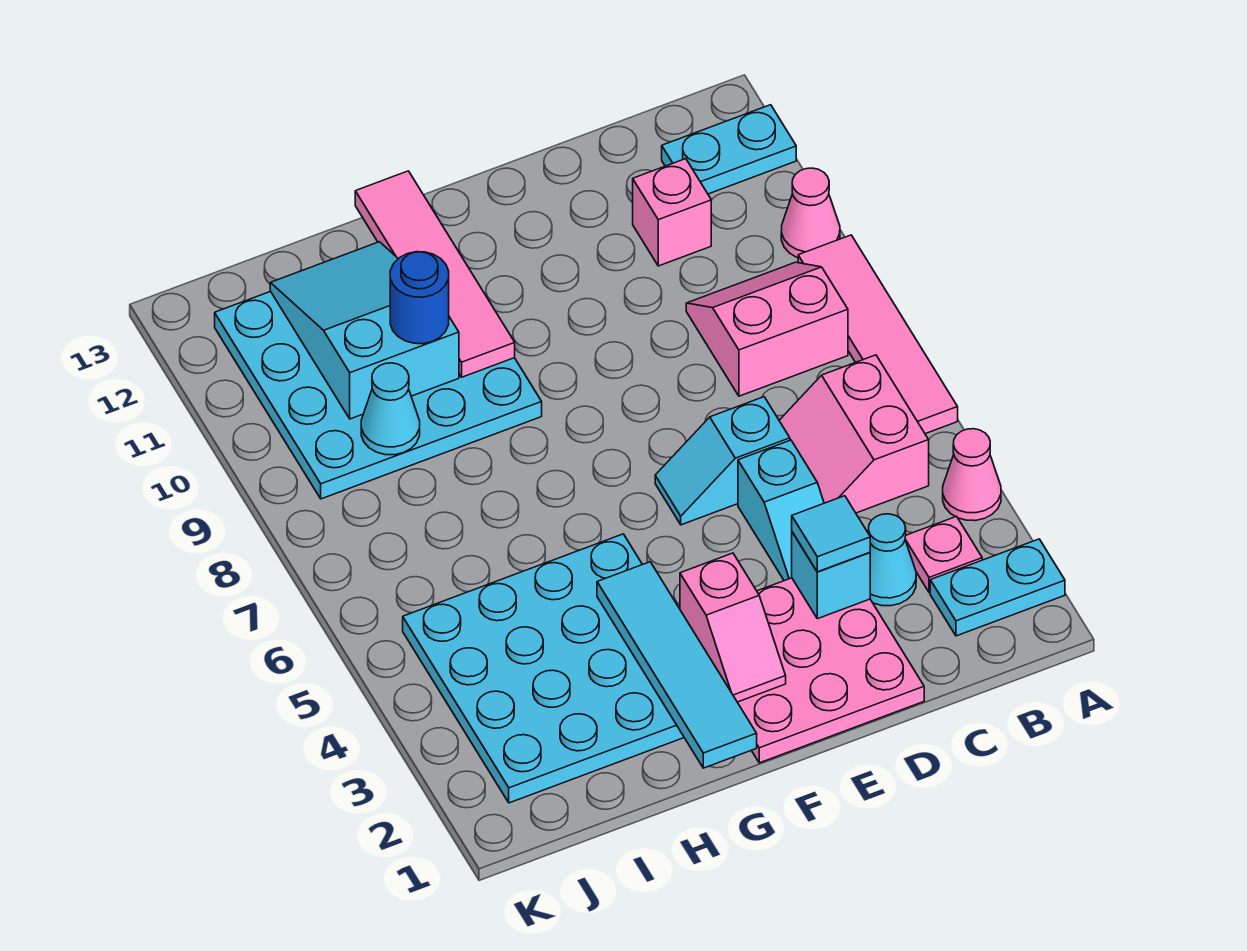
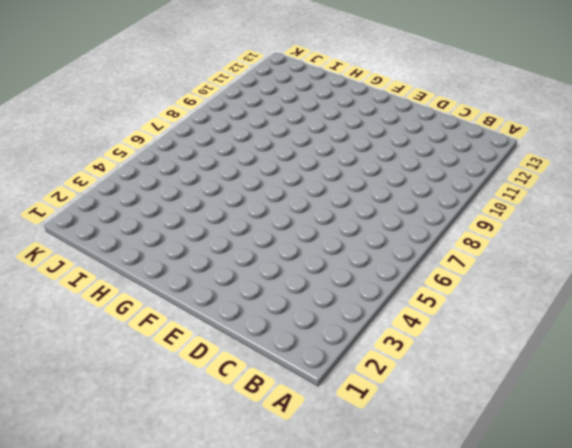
none -> cyan plate A2:B2 level 1
none -> pink cone A4 level 1
none -> pink tile A6:A9 level 1

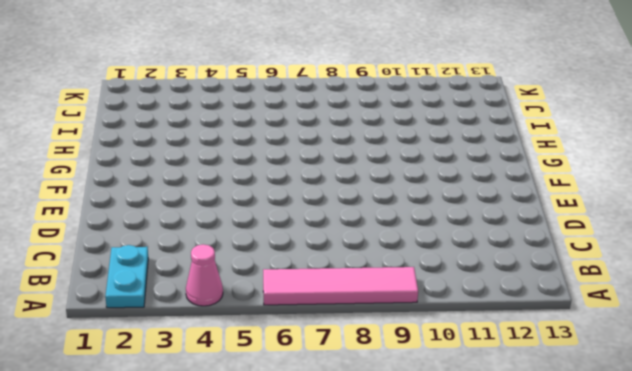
none -> pink cone A10 level 1
none -> cyan plate A12:B12 level 1
none -> pink plate B3 level 1

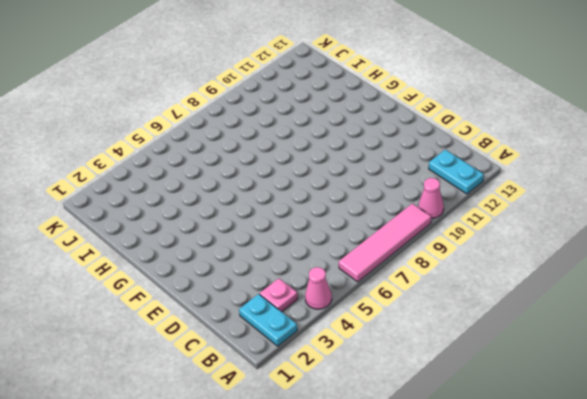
none -> pink slope B5:C6 level 1 top B
none -> pink slope B8:C9 level 1 top 8
none -> cyan cone C3 level 1

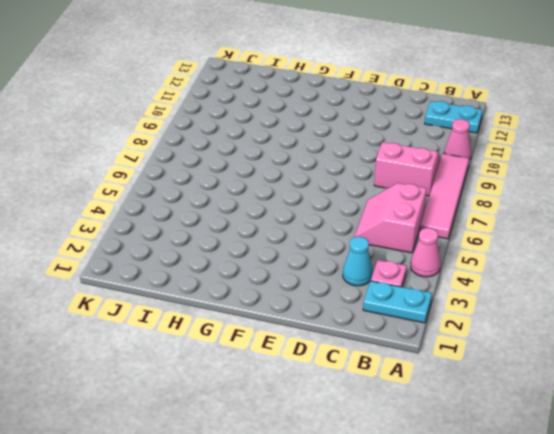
none -> pink brick C11 level 1
none -> pink plate D1:F3 level 1
none -> cyan slope D4:D5 level 1 top 5

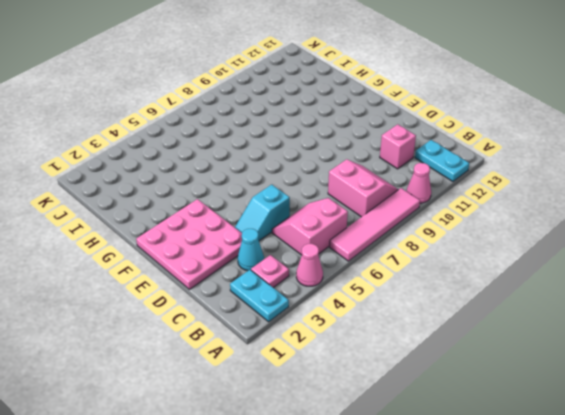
none -> cyan slope D6:E6 level 1 top D
none -> cyan plate G2:J5 level 1
none -> cyan plate G9:J12 level 1

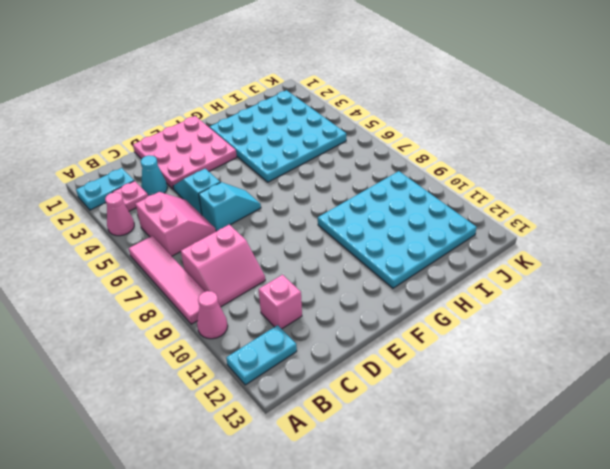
none -> cyan brick D3 level 2
none -> pink slope F2:F3 level 2 top 3
none -> cyan tile G1:G4 level 2

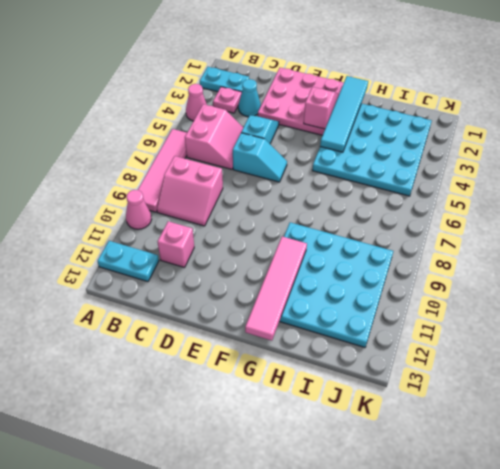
none -> cyan brick D3 level 2
none -> cyan slope H10:I12 level 2 top 10
none -> cyan cone I9 level 2

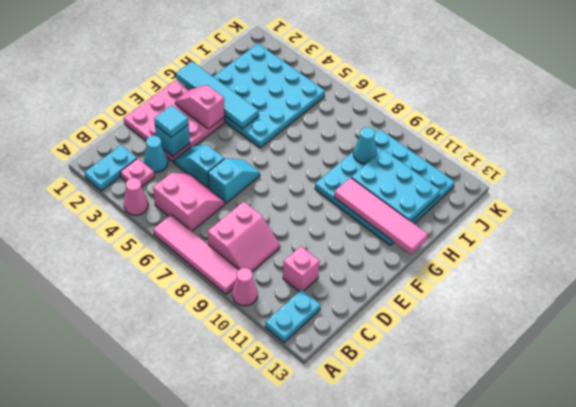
cyan plate H10:I12 level 2 -> cyan slope H10:I12 level 2 top 10
none -> blue round brick H10 level 3

